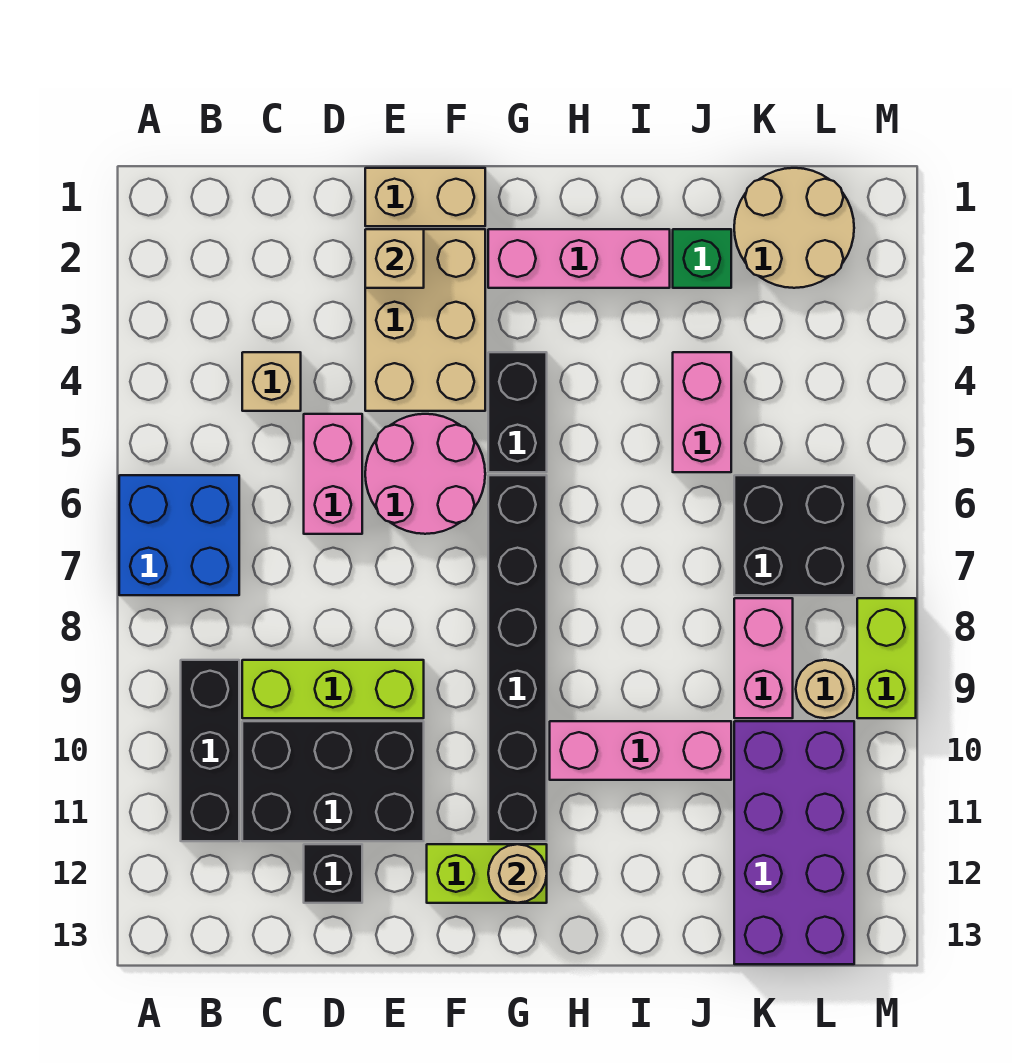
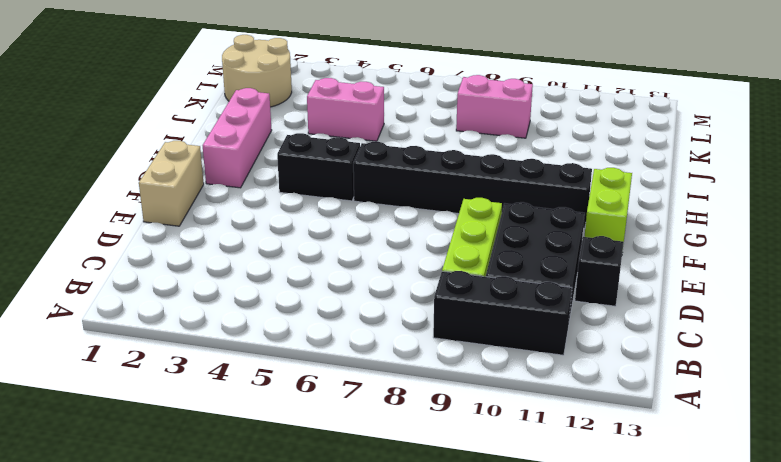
none -> blue brick A6:B7 level 1
none -> tan brick C4 level 1
none -> pink brick D5:D6 level 1

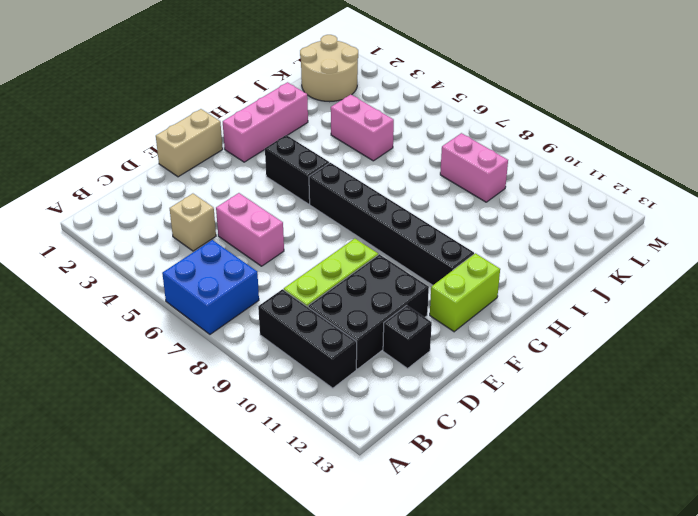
none -> tan brick E2:F4 level 1
none -> pink round brick E5:F6 level 1
none -> pink brick H10:J10 level 1

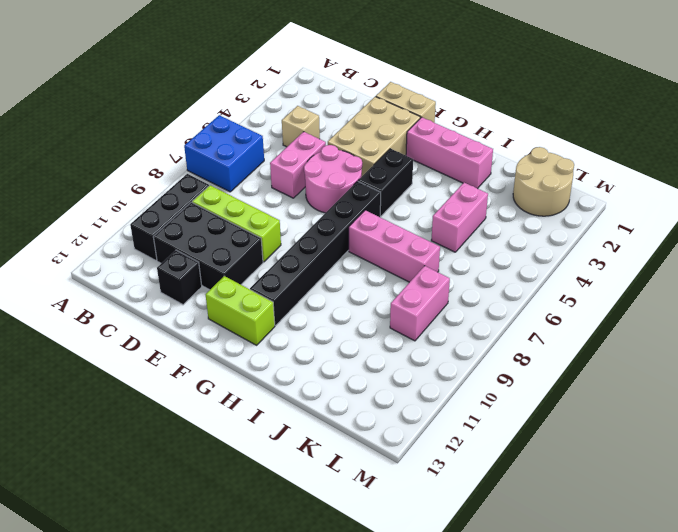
pink brick H7:J7 level 1 -> pink brick H10:J10 level 1
none -> green brick J2 level 1
none -> black brick K6:L7 level 1
none -> purple brick K10:L13 level 1

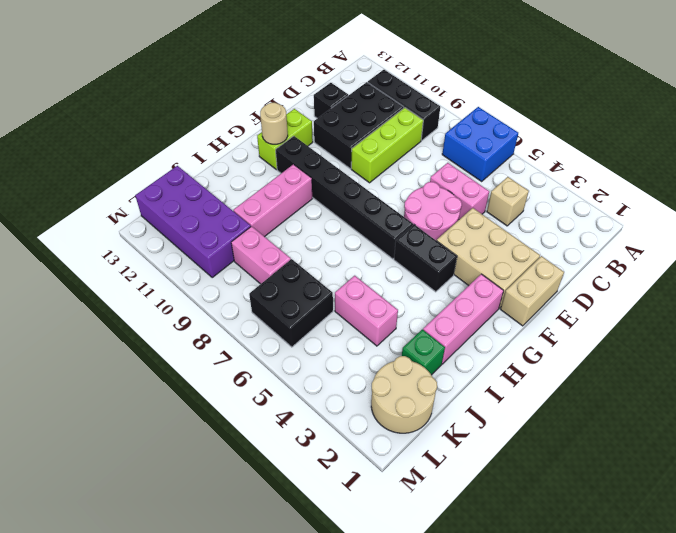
none -> tan round brick L9 level 1
none -> lime brick M8:M9 level 1
none -> tan brick E2 level 2

